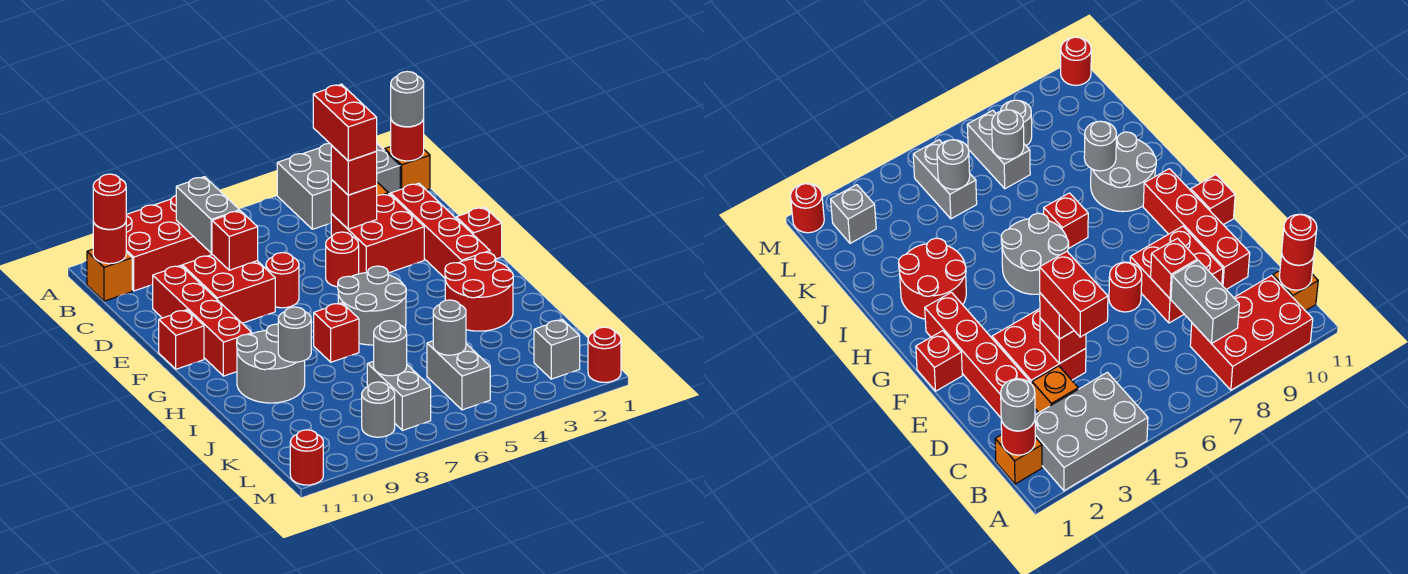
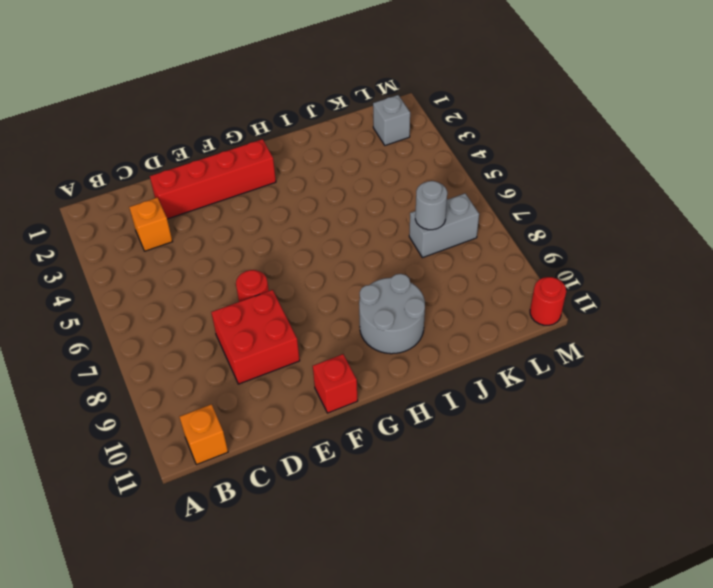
none -> grey brick A2:B4 level 1
none -> red brick A8:B10 level 1
none -> orange brick B1 level 1
none -> red brick D3:E4 level 1

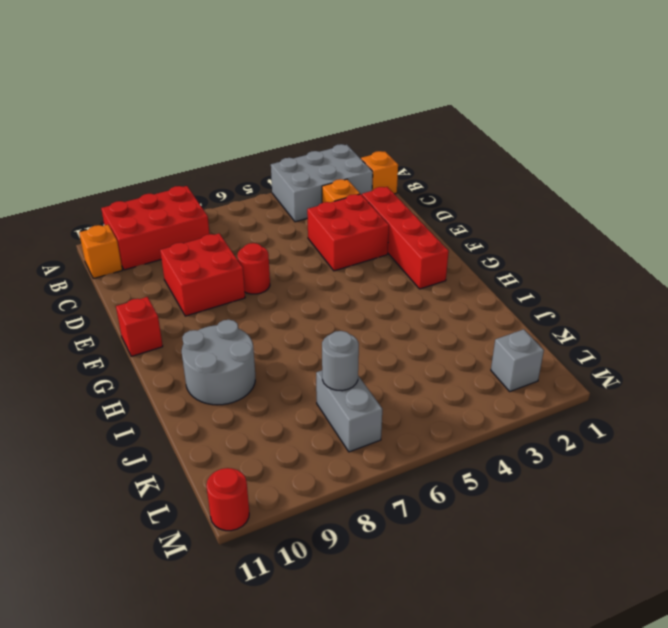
none -> red brick D10:G10 level 1
none -> red round brick E5 level 1
none -> red brick F1 level 1
none -> grey round brick G5:H6 level 1

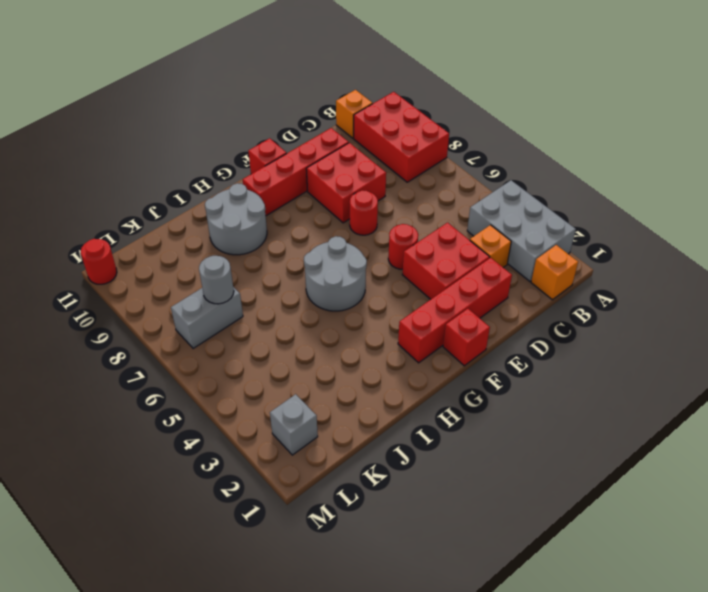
none -> red round brick H2:I3 level 1
none -> red brick H7 level 1
none -> grey brick K5:L5 level 1
none -> grey round brick L8 level 1

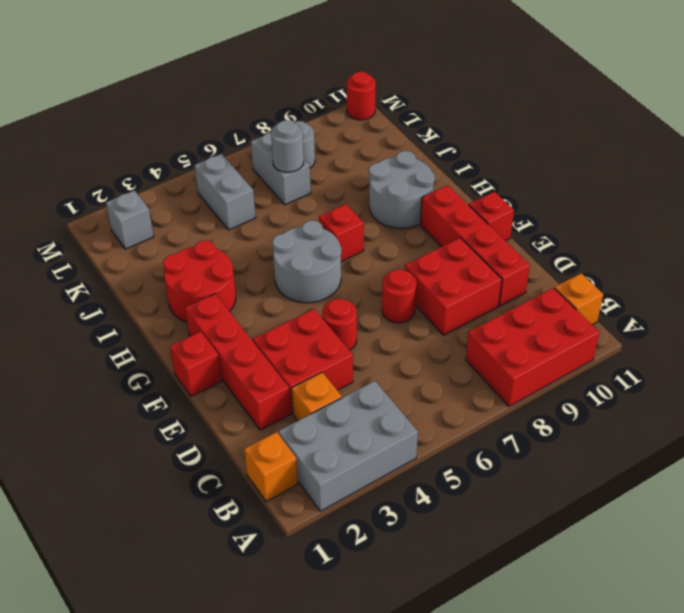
none -> red round brick M1 level 1
none -> red round brick B1 level 2
none -> grey brick B8:C8 level 2
none -> red round brick B11 level 2

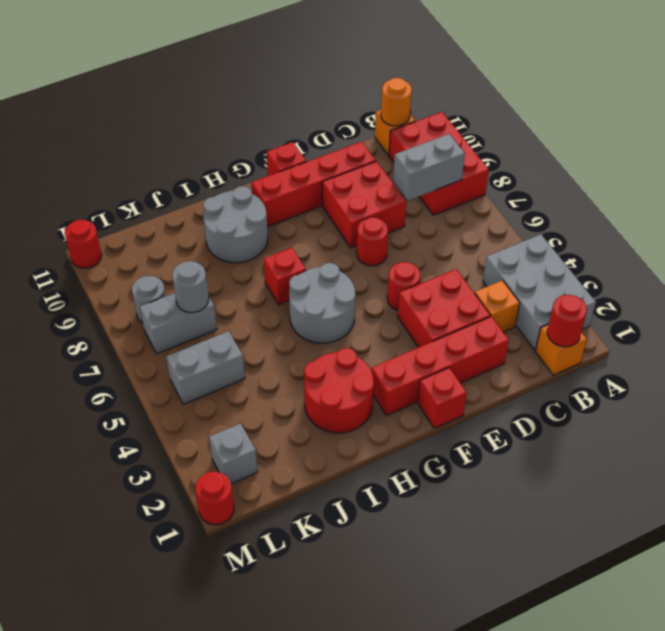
orange round brick B11 level 2 -> red round brick B11 level 2
none -> red brick D4 level 2
none -> red brick D8 level 2
none -> grey round brick I9 level 2
none -> grey round brick K5 level 2

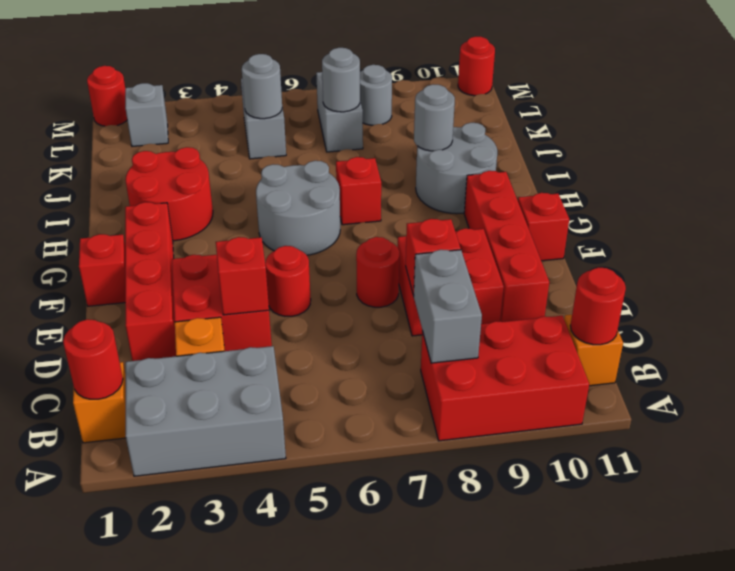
none -> grey round brick B1 level 3
none -> red round brick B11 level 3
none -> red brick D4 level 3
none -> red brick C4:D4 level 4

